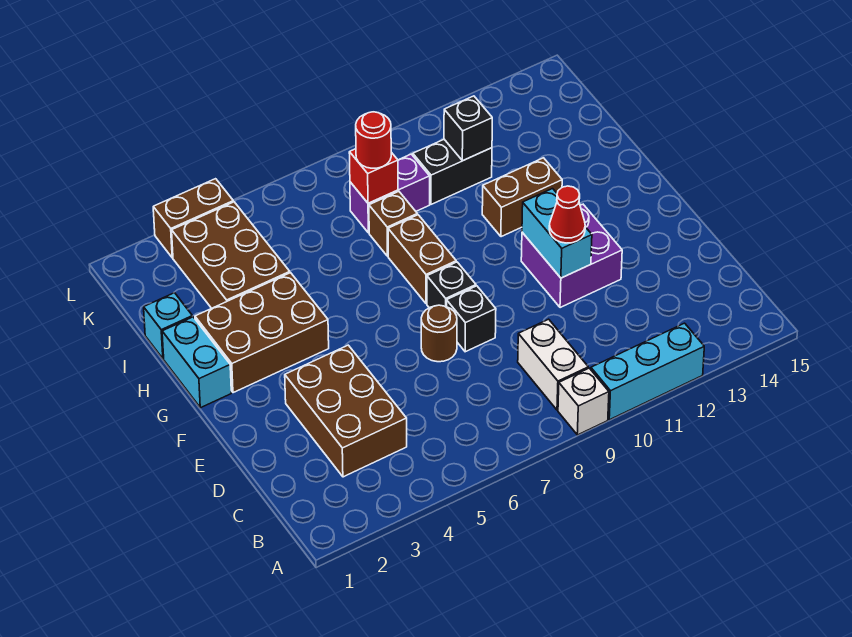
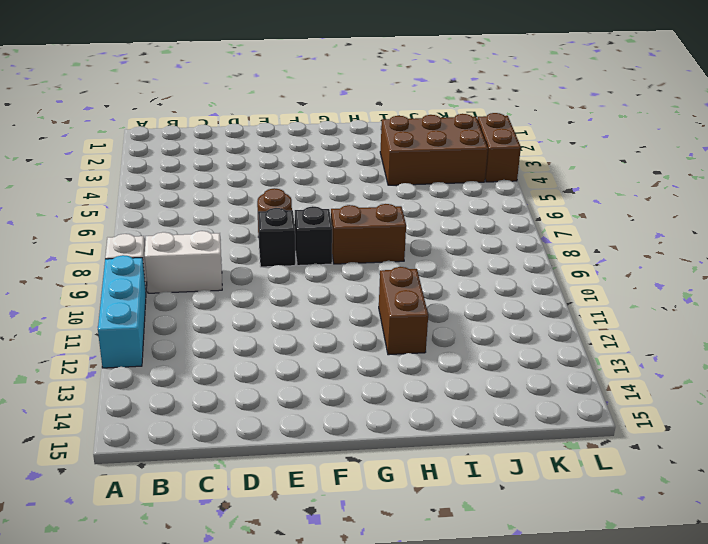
none -> brown brick C3:E4 level 1
none -> purple brick E11:F12 level 1
none -> cyan brick G1:H1 level 1

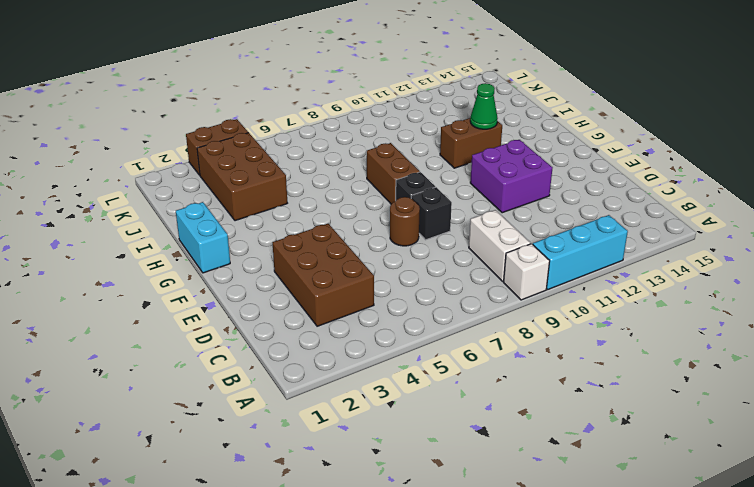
green cone H12 level 2 -> none
none -> brown brick G2:H4 level 1
none -> cyan brick I1 level 1
none -> brown brick I8 level 1

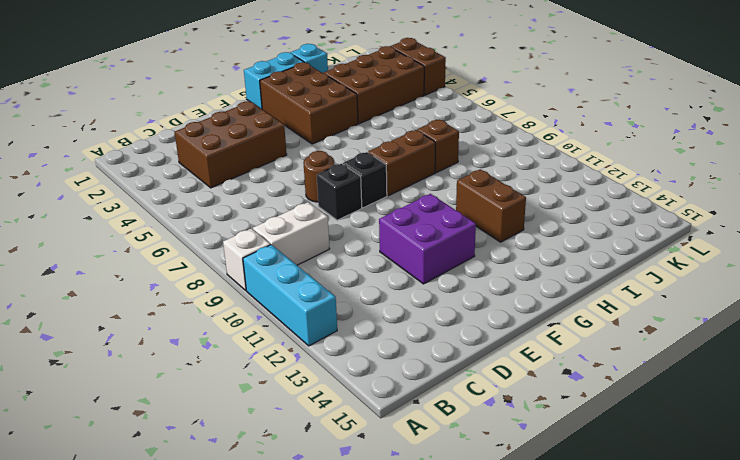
none -> purple brick J8:J9 level 1
none -> black brick J10:J11 level 1
none -> cyan brick E11:F11 level 2

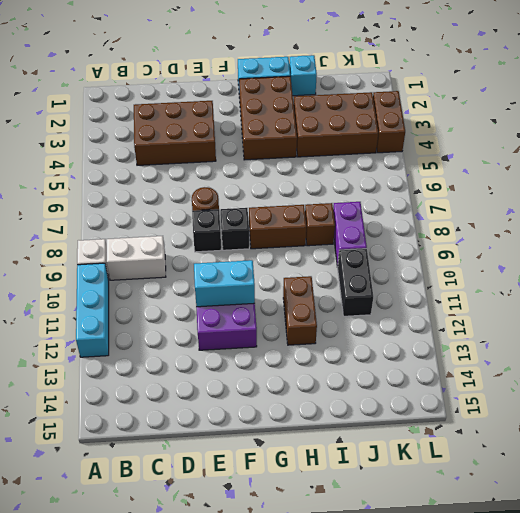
none -> red brick J8 level 2
none -> black brick J11 level 2
none -> red cone E11 level 3

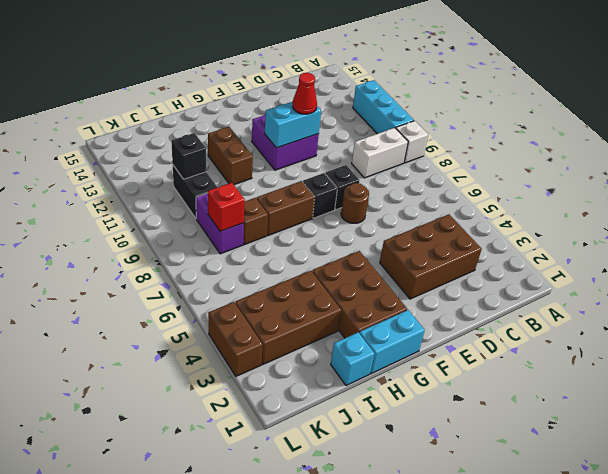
none -> red round brick J8 level 3

